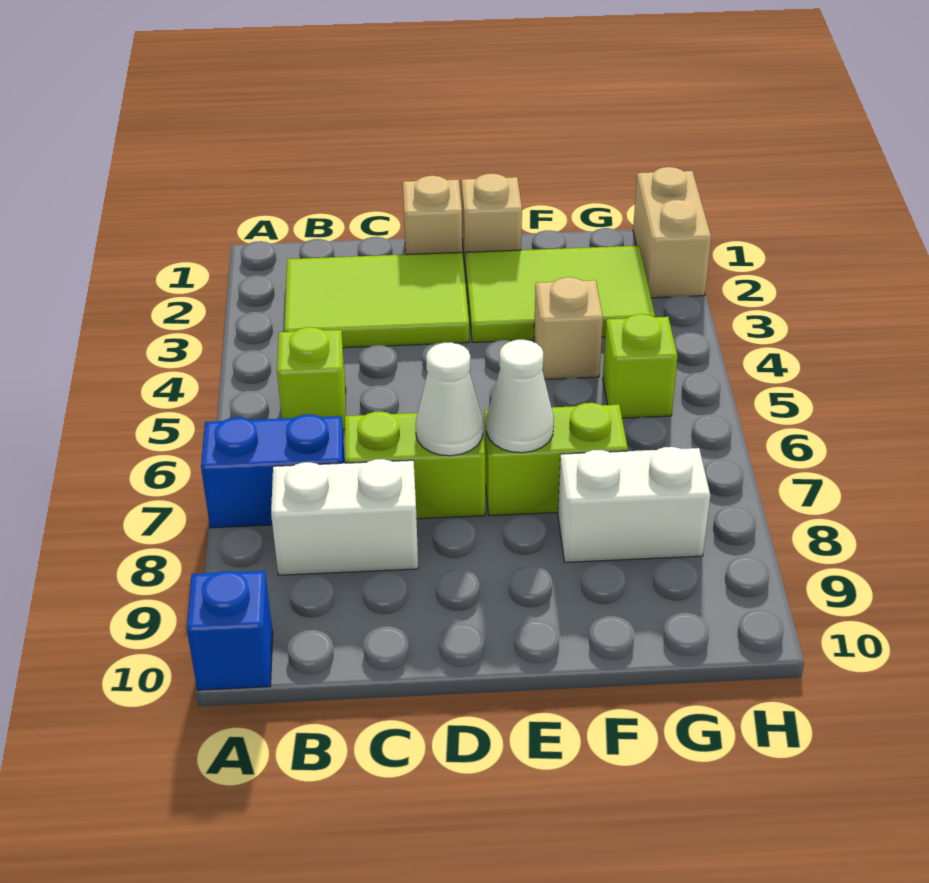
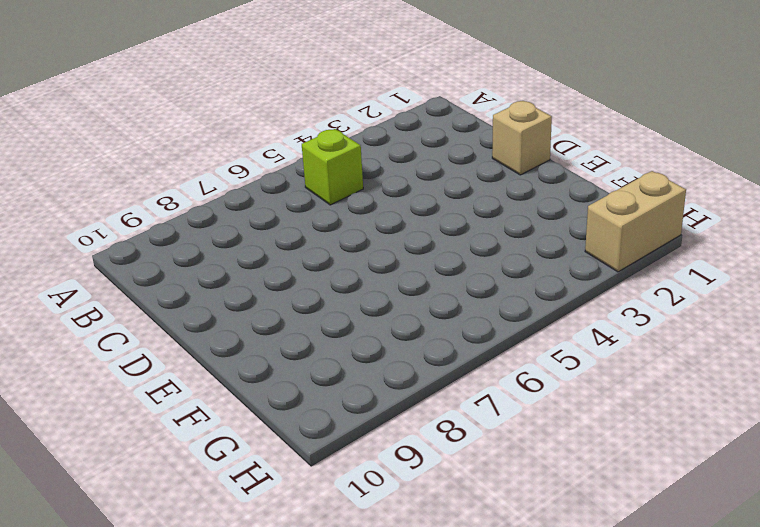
none -> blue brick A7:B7 level 1
none -> blue brick A10 level 1
none -> lime tile B2:D3 level 1

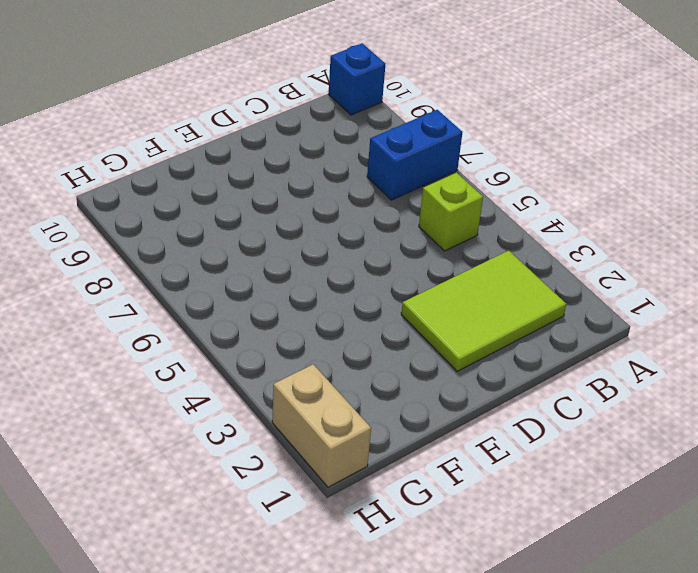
none -> white brick B8:C8 level 1
none -> lime brick C7:D7 level 1
none -> tan brick D1 level 1

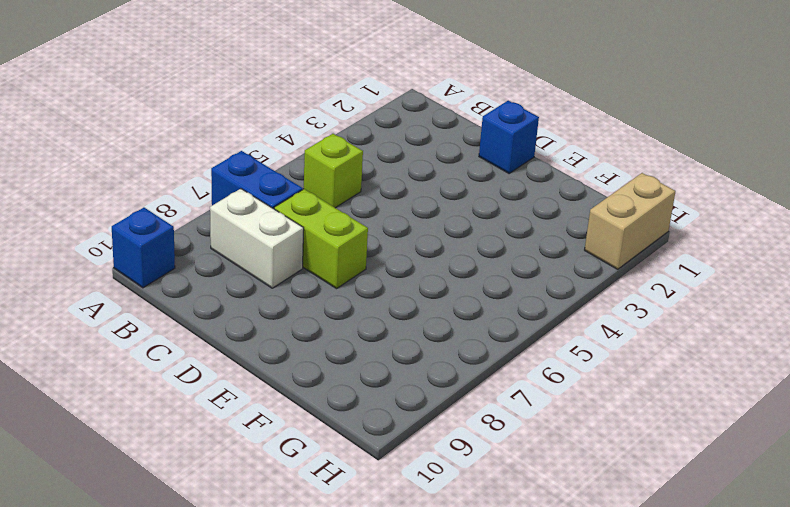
blue brick D1 level 1 -> tan brick D1 level 1
none -> lime tile B2:D3 level 1
none -> tan brick E1 level 1
none -> lime tile E2:G3 level 1

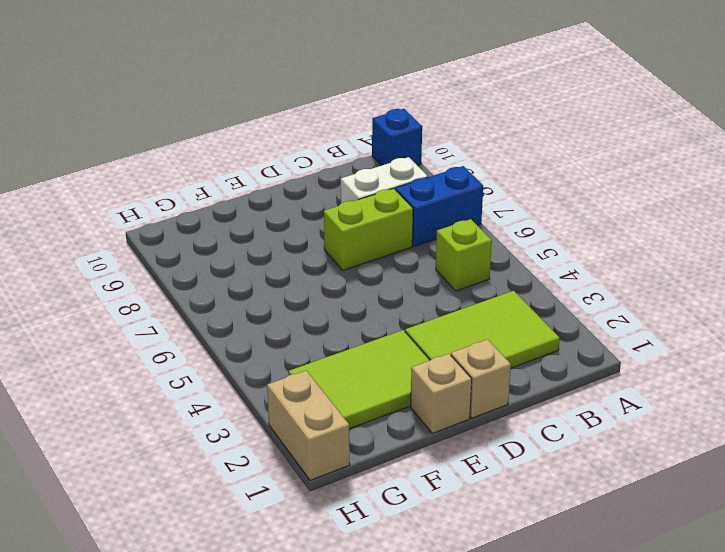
none -> lime brick E7:F7 level 1
none -> tan brick F4 level 1
none -> white brick F8:G8 level 1

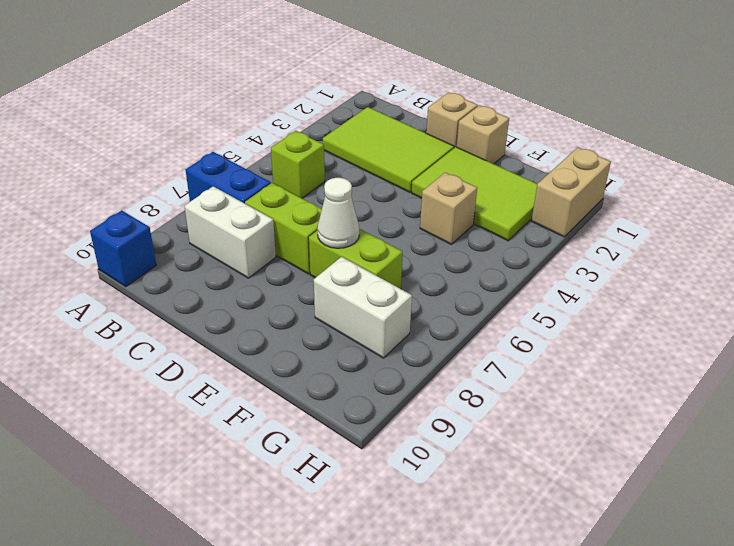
none -> lime brick G5 level 1
none -> white cone D7 level 2

